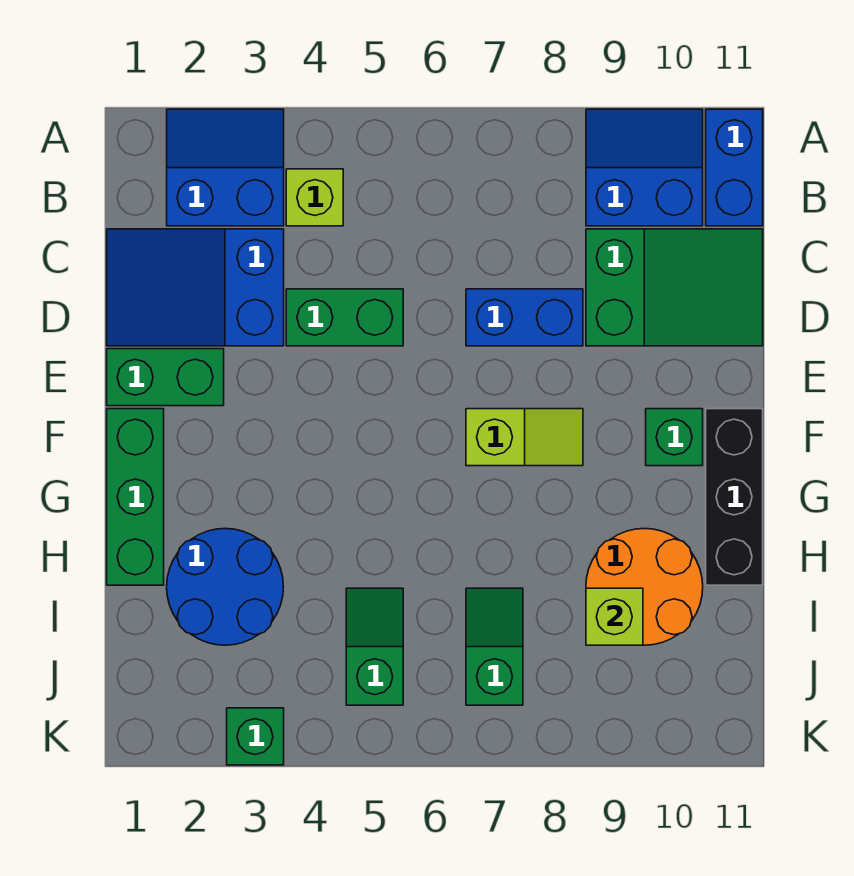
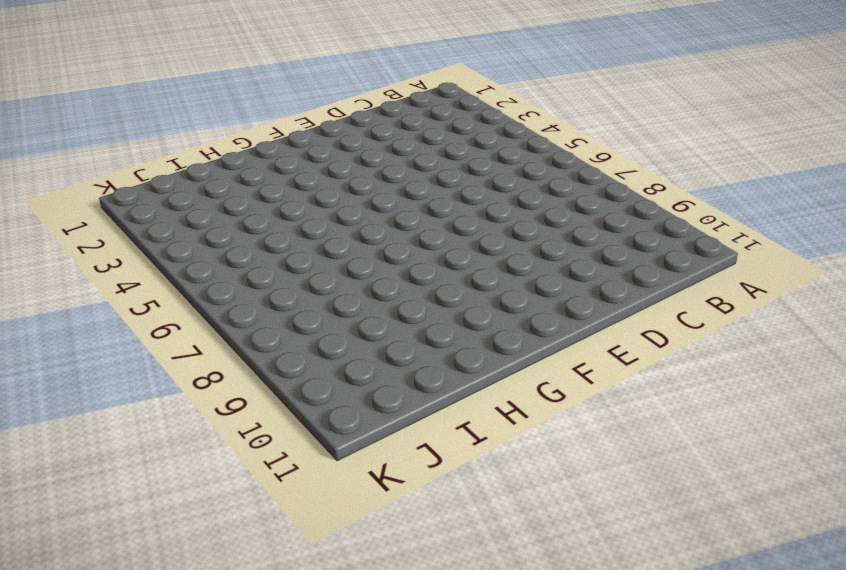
none -> blue slope A2:B3 level 1 top B
none -> blue slope A9:B10 level 1 top B
none -> blue brick A11:B11 level 1

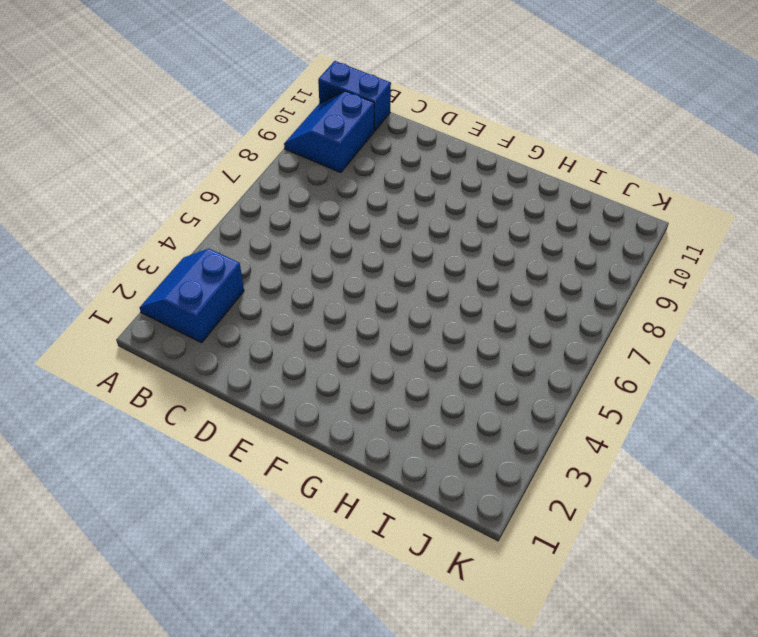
none -> lime brick B4 level 1
none -> blue slope C1:D3 level 1 top 3
none -> green slope C9:D11 level 1 top 9

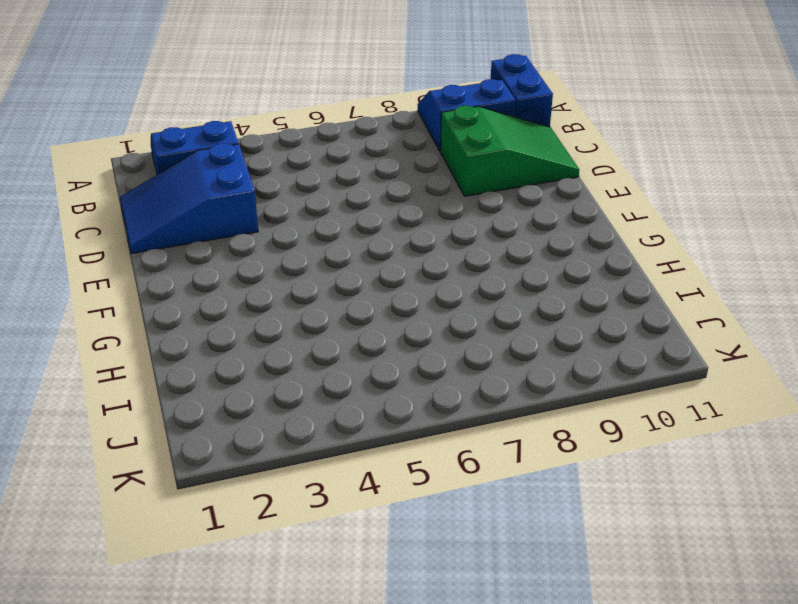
none -> lime brick B4 level 1
none -> green brick D4:D5 level 1
none -> blue brick D7:D8 level 1

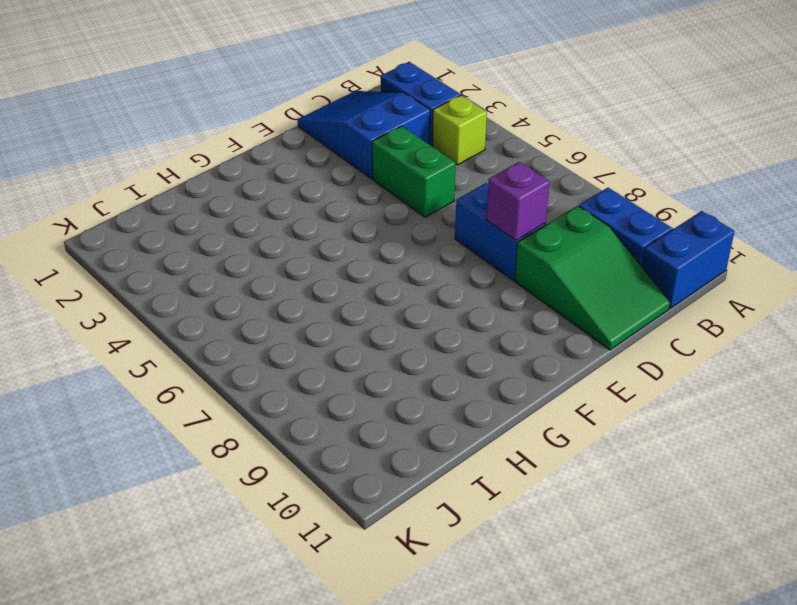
purple brick D8 level 2 -> none
none -> green brick E1:E2 level 1
none -> green brick F1:H1 level 1
none -> lime slope F7:F8 level 1 top 7

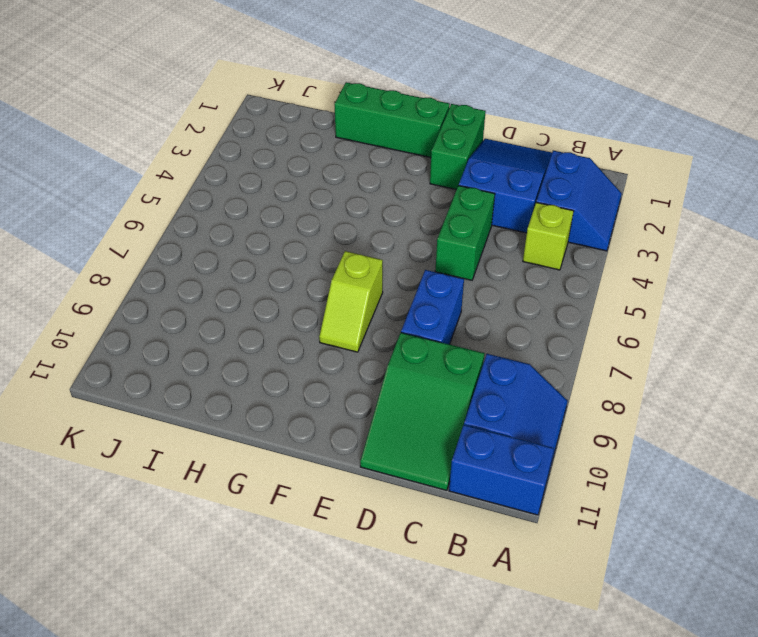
none -> green brick F10 level 1
none -> black brick F11:H11 level 1
none -> blue round brick H2:I3 level 1

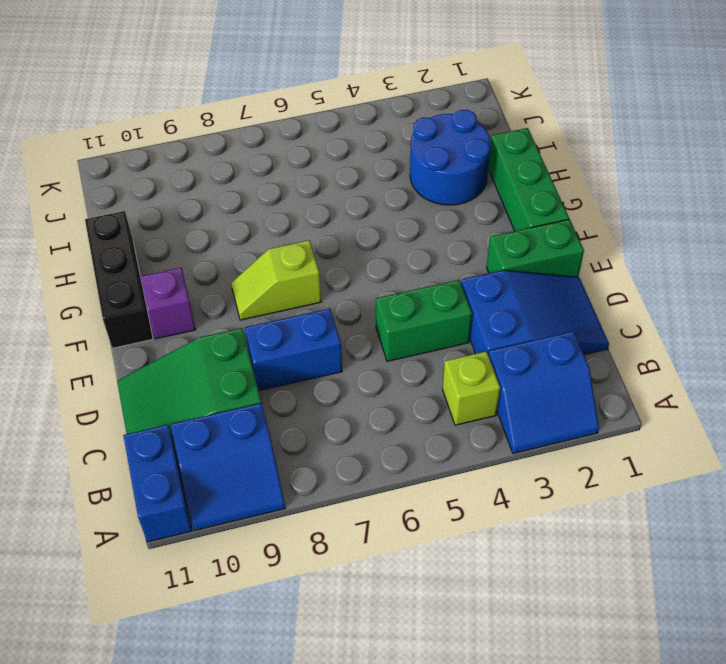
purple brick F10 level 1 -> green brick F10 level 1
none -> orange round brick H9:I10 level 1
none -> green slope I5:J5 level 1 top J
none -> green slope I7:J7 level 1 top J

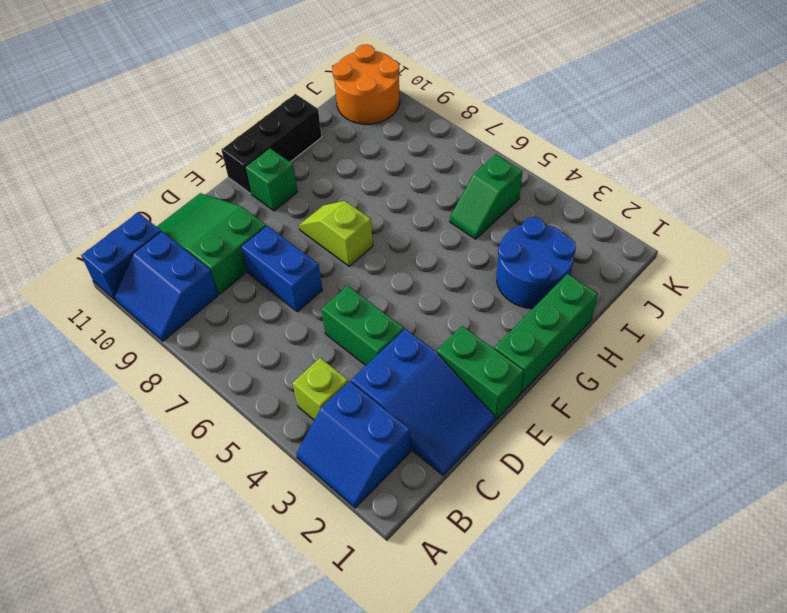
orange round brick J10:K11 level 1 -> orange round brick H9:I10 level 1
none -> green slope I7:J7 level 1 top J
none -> green brick K3 level 1
none -> lime brick I9 level 2

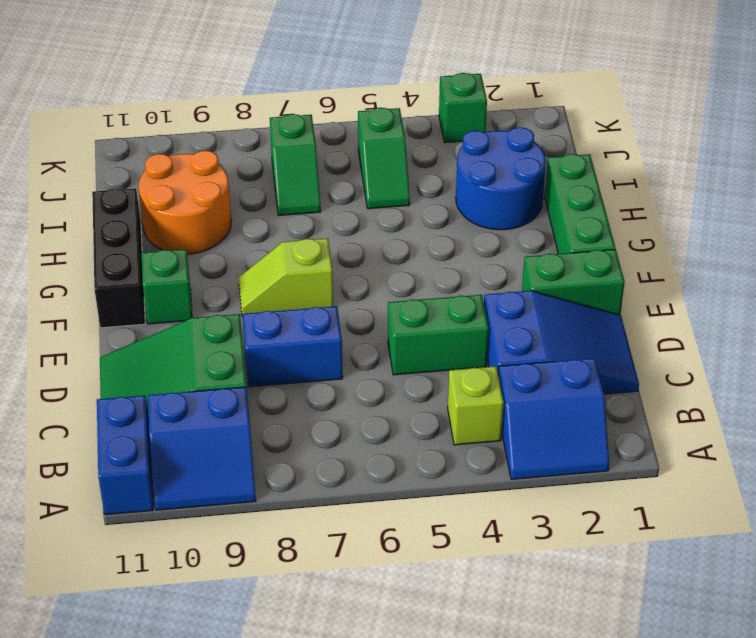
none -> lime brick I9 level 2

